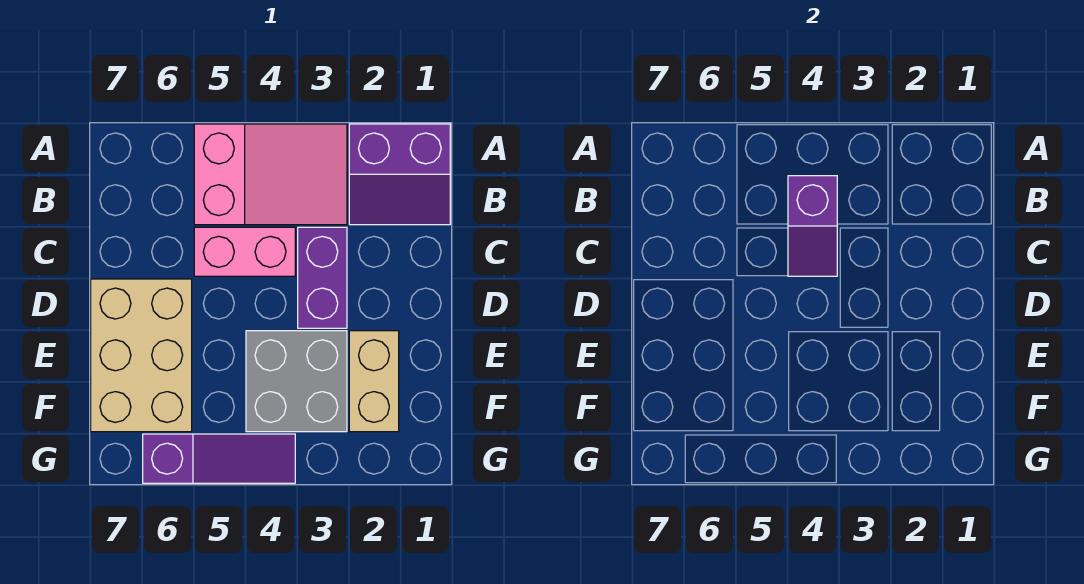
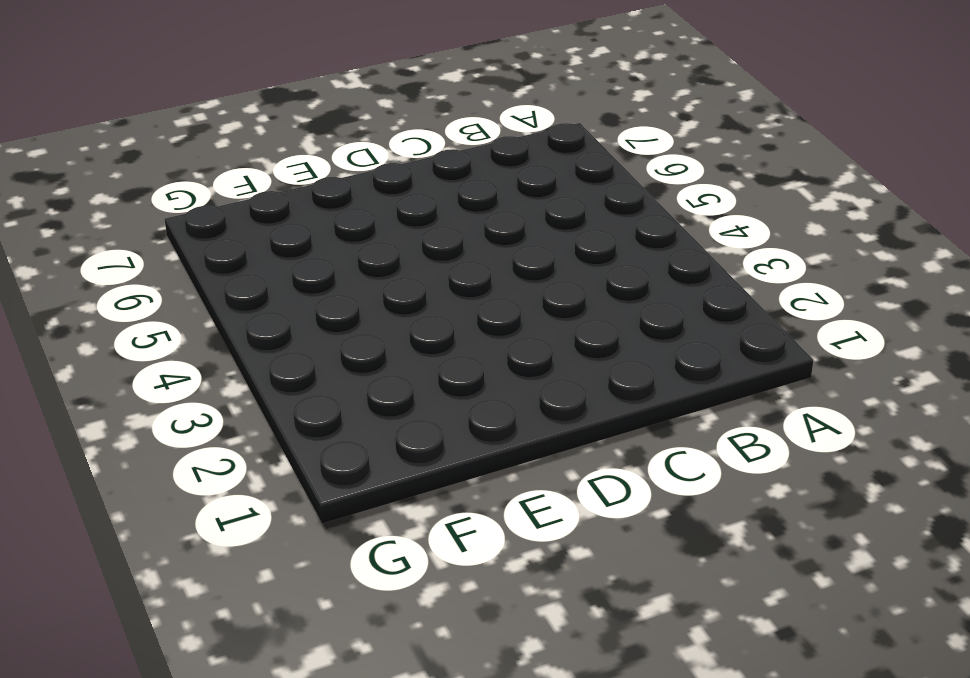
none -> purple slope A1:B2 level 1 top A
none -> pink slope A3:B5 level 1 top 5

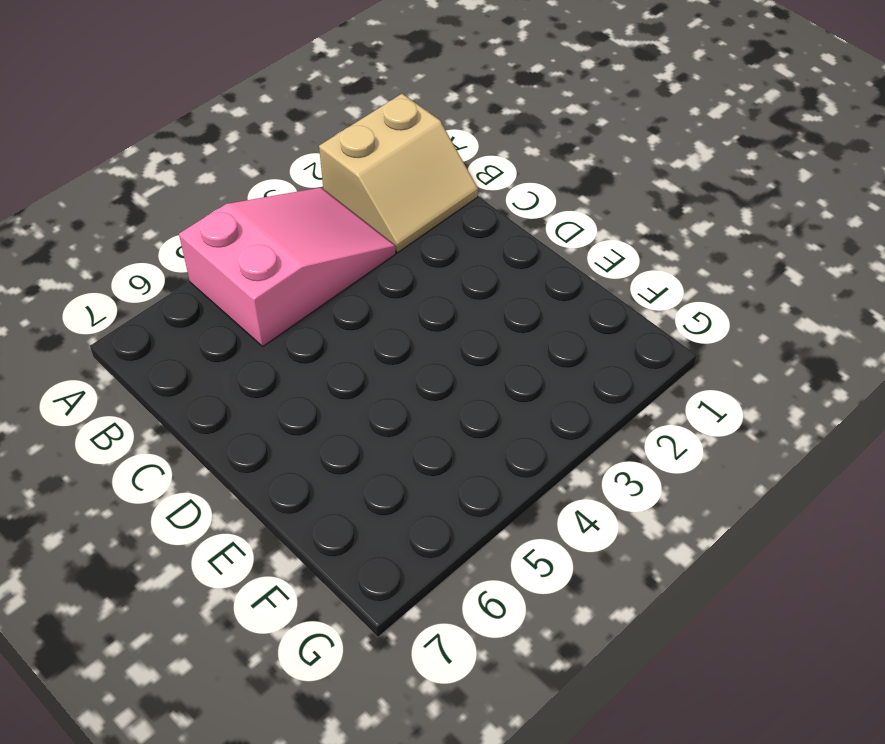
tan slope A1:B2 level 1 top A -> purple slope A1:B2 level 1 top A
none -> purple brick C3:D3 level 1
none -> pink brick C4:C5 level 1

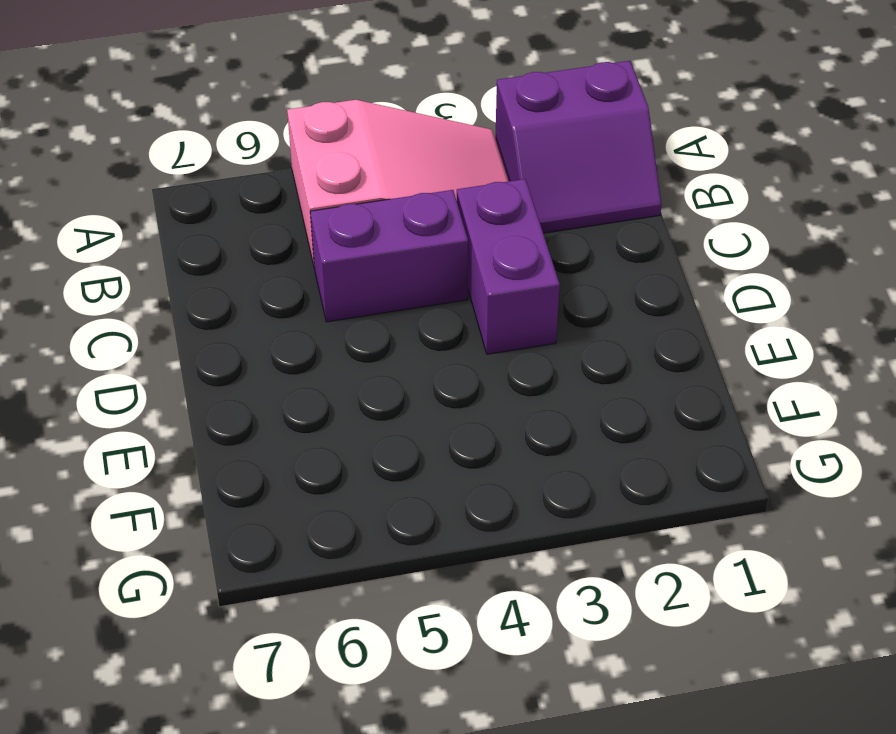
purple brick C4:C5 level 1 -> pink brick C4:C5 level 1
none -> tan brick D6:F7 level 1
none -> tan brick E2:F2 level 1

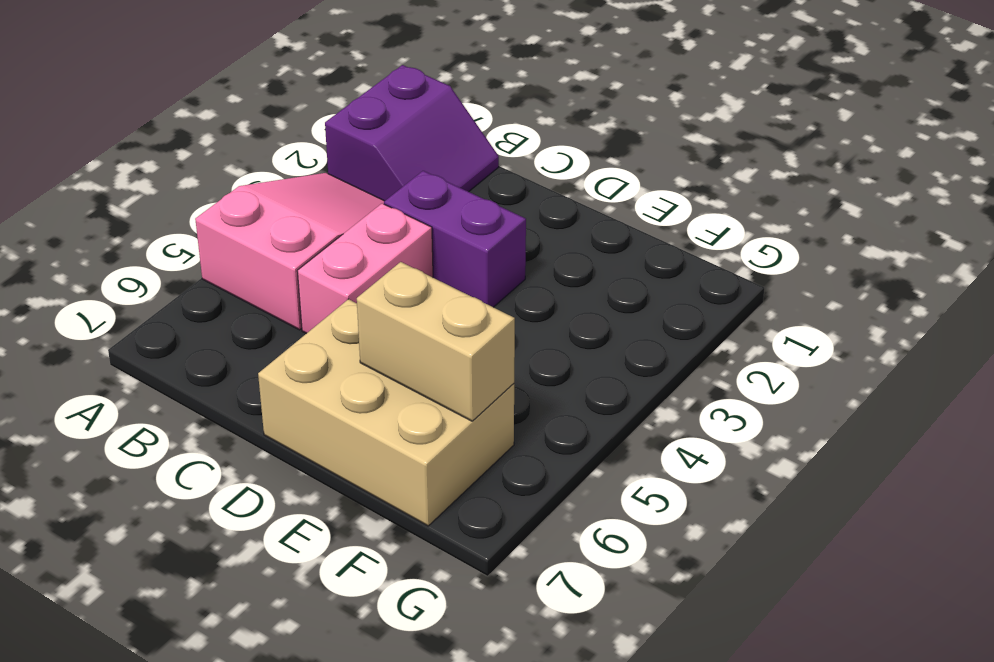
tan brick E6:F6 level 2 -> tan brick E2:F2 level 1
none -> grey brick E3:F4 level 1
none -> purple slope G4:G6 level 1 top 6

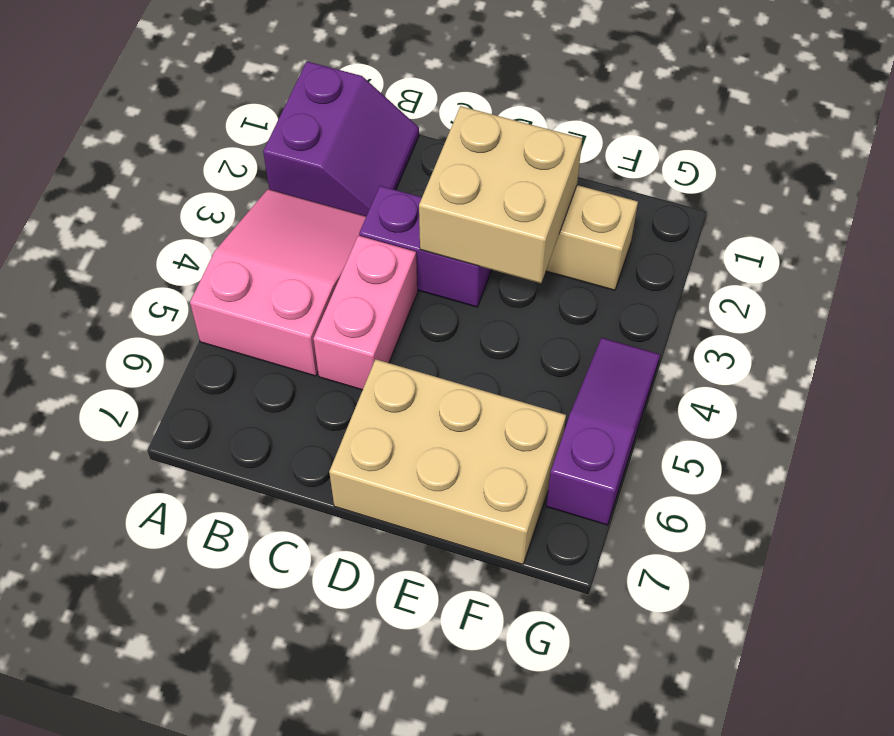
tan brick D2:E3 level 2 -> none
none -> grey brick E3:F4 level 1
none -> purple slope B4:C4 level 2 top B

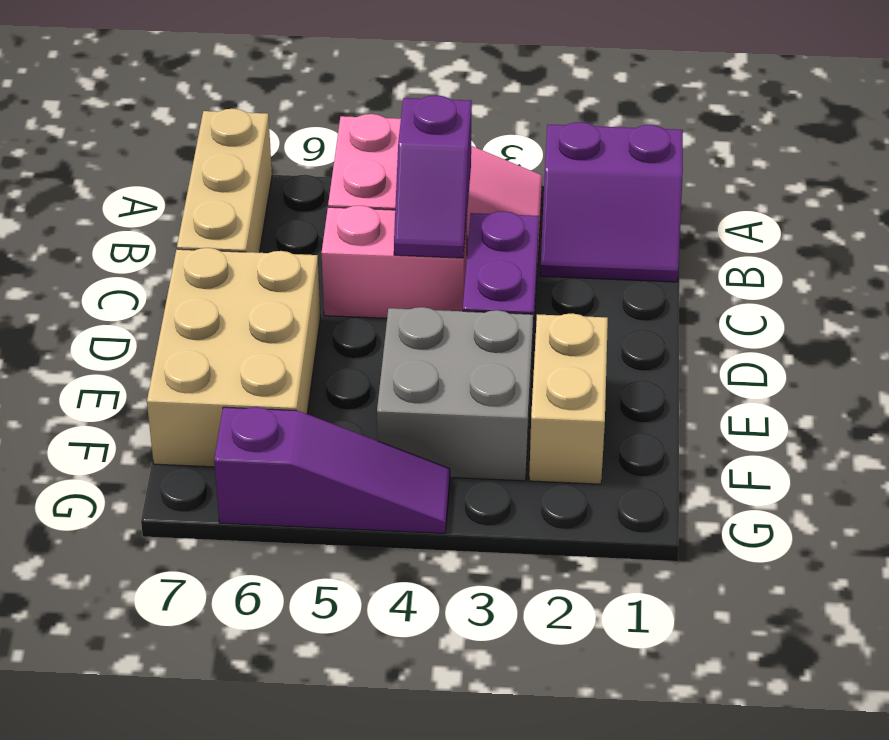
tan brick A7:C7 level 1 -> none

